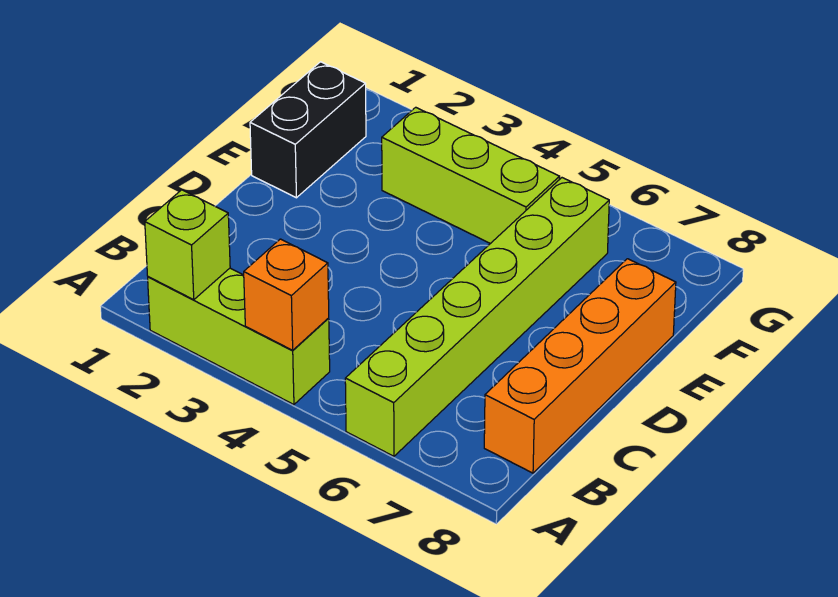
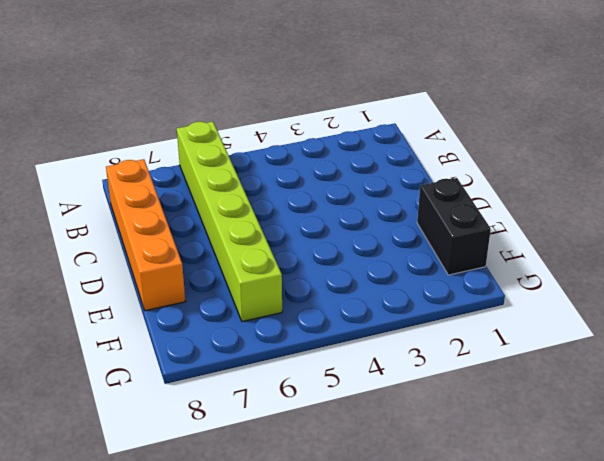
none -> lime brick A2:A4 level 1
none -> lime brick F3:F5 level 1

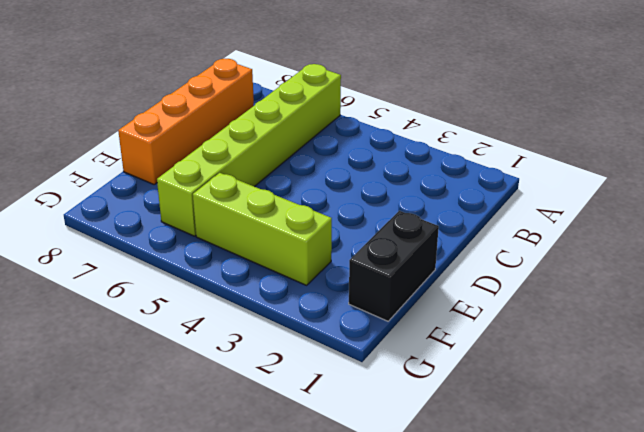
none -> lime brick A2:A4 level 1
none -> lime brick A2 level 2

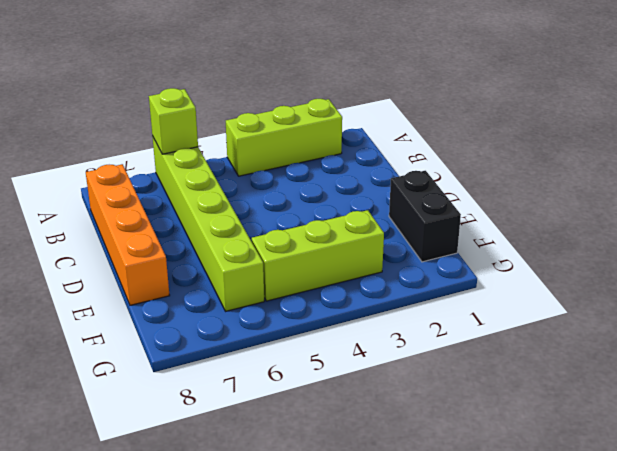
lime brick A6 level 2 -> lime brick A2 level 2
none -> orange brick A4 level 2

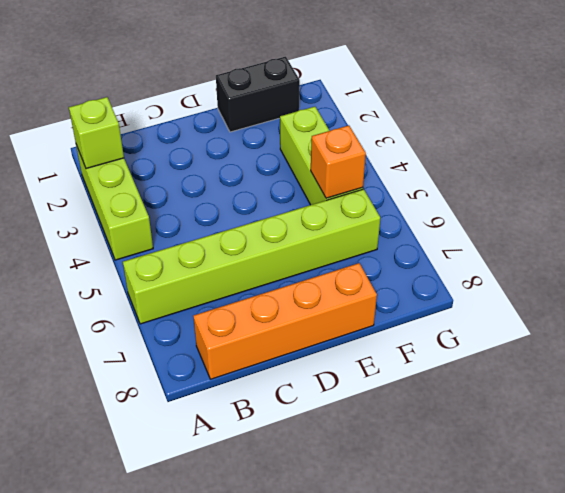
orange brick F5 level 2 -> orange brick A4 level 2

